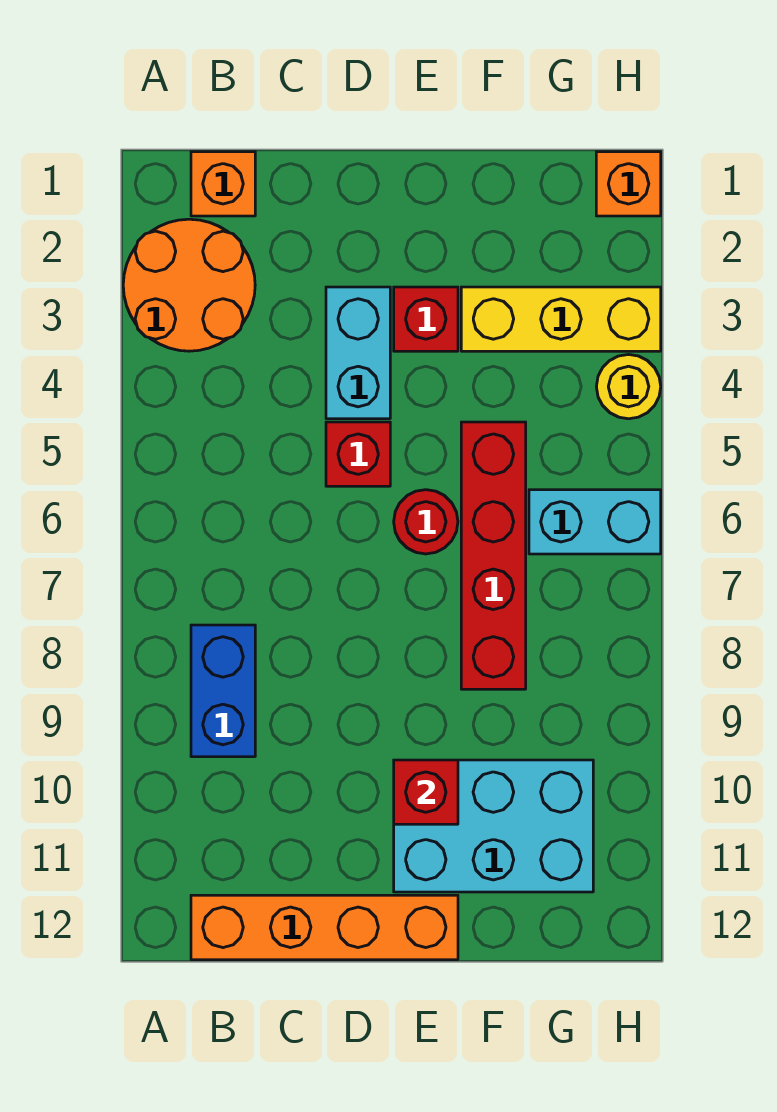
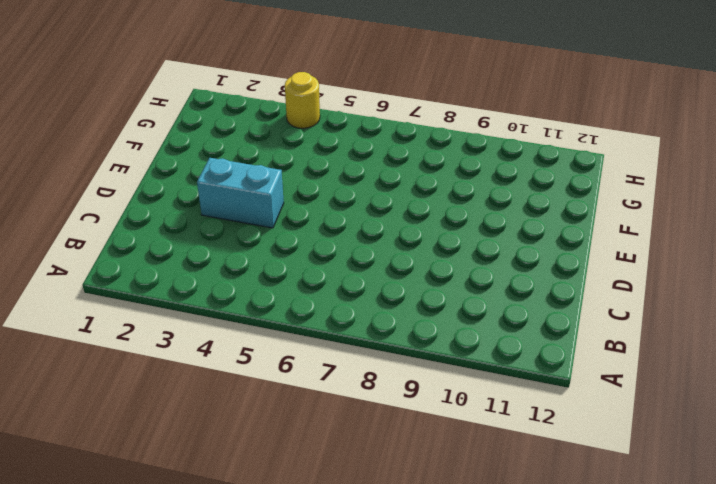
none -> orange round brick A2:B3 level 1
none -> orange brick B1 level 1
none -> blue brick B8:B9 level 1

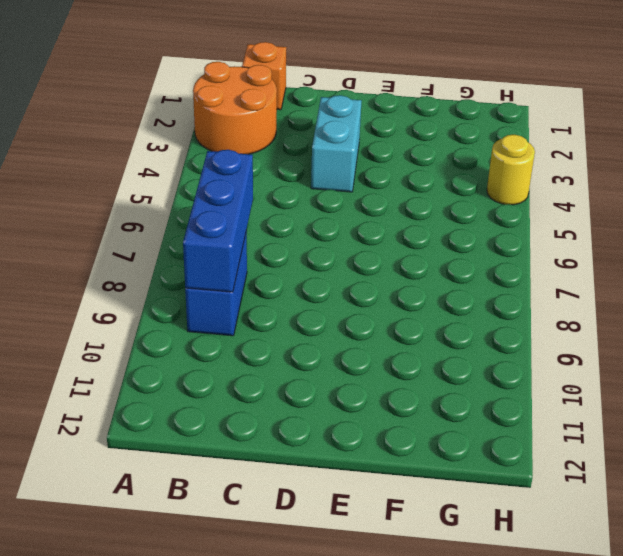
blue brick B7:B9 level 2 -> none
none -> orange brick B12:E12 level 1
none -> red brick D5 level 1
none -> red brick E3 level 1

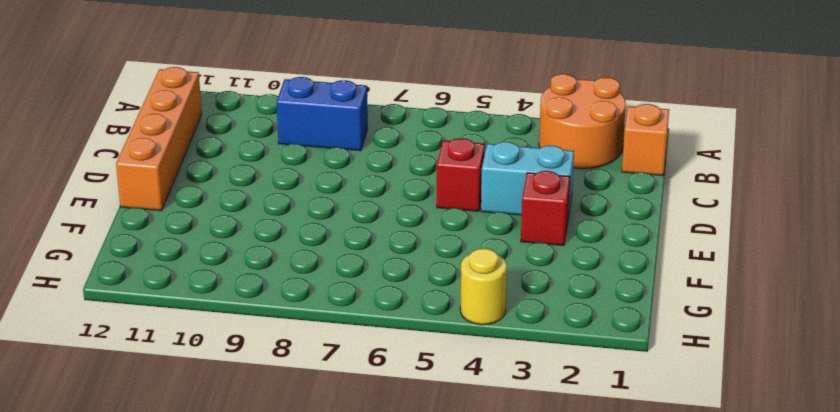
none -> red round brick E6 level 1
none -> cyan brick E10:G11 level 1
none -> yellow brick F3:H3 level 1

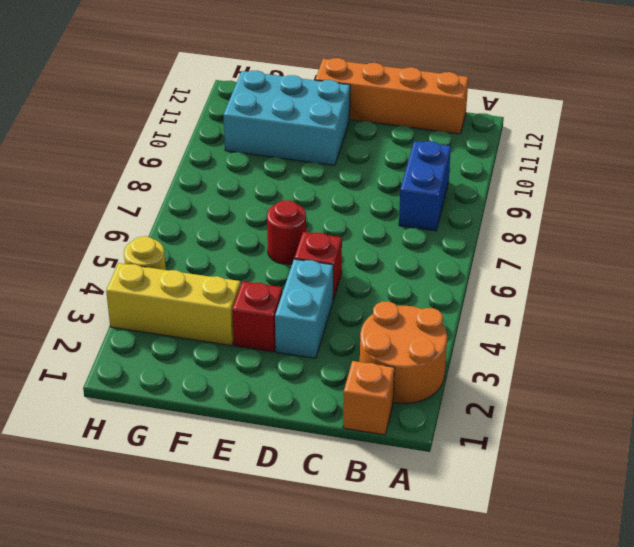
none -> red brick F5:F8 level 1
none -> cyan brick G6:H6 level 1
none -> orange brick H1 level 1

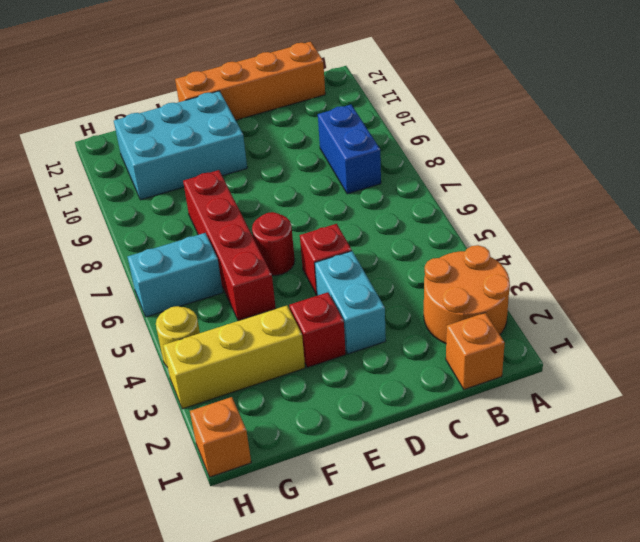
none -> red brick E10 level 2

